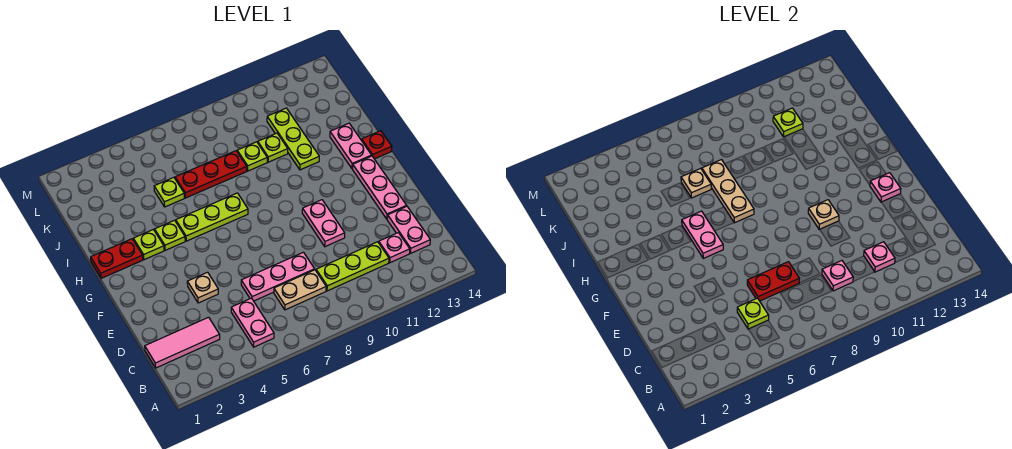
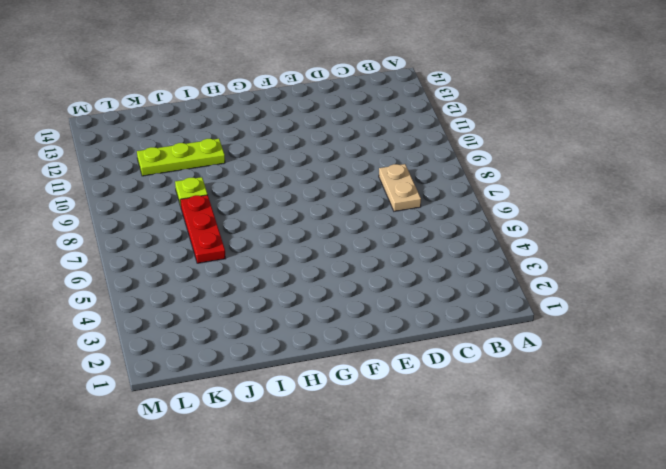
none -> pink plate B5:C5 level 1
none -> pink tile C1:C3 level 1
none -> lime plate C9:C11 level 1
none -> pink plate C12 level 1

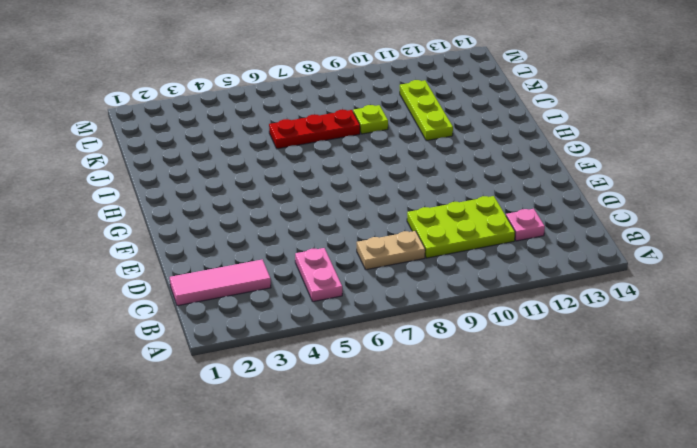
lime plate C9:D11 level 1 -> lime plate C9:C11 level 1
none -> pink plate C13:D13 level 1
none -> pink plate D6:D8 level 1
none -> tan plate E4 level 1
none -> pink plate E10:F10 level 1

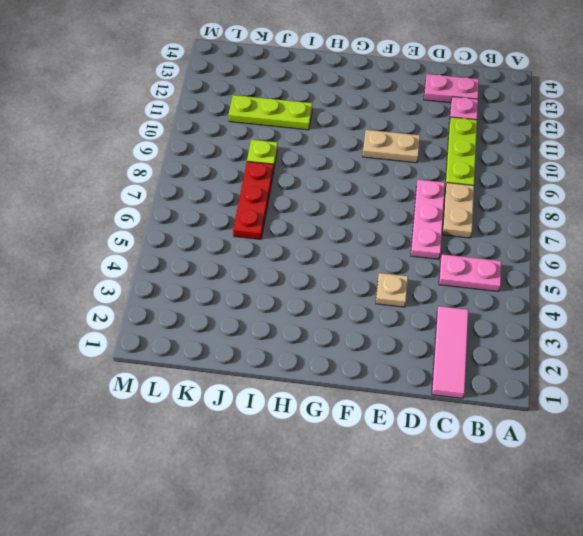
tan plate E10:F10 level 1 -> pink plate E10:F10 level 1
none -> pink plate E13:G13 level 1
none -> red plate H1:H2 level 1
none -> lime plate H3 level 1
none -> lime plate H4 level 1

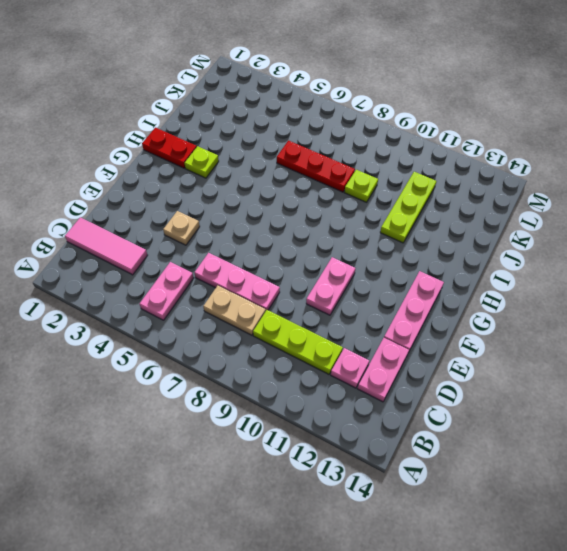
none -> lime plate H4 level 1
none -> lime plate H5:H7 level 1
none -> pink plate H13:I13 level 1
none -> red plate H14 level 1

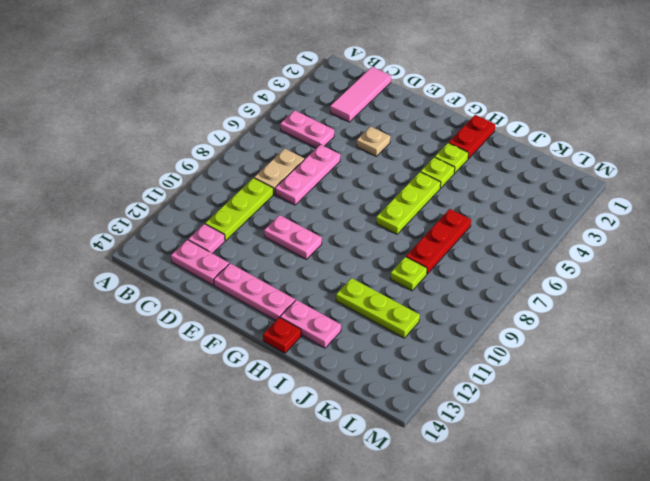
none -> lime plate J5 level 1
none -> lime plate J10 level 1
none -> lime plate C5 level 2
none -> pink plate C9 level 2

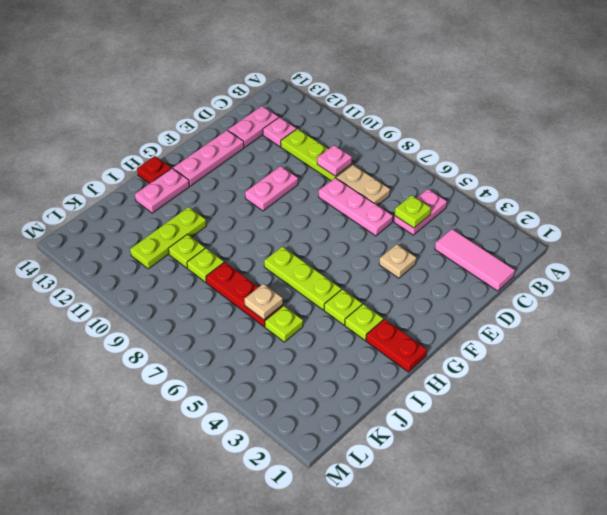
none -> pink plate C11 level 2
none -> red plate D6:D7 level 2
none -> tan plate F10 level 2
none -> pink plate F13 level 2

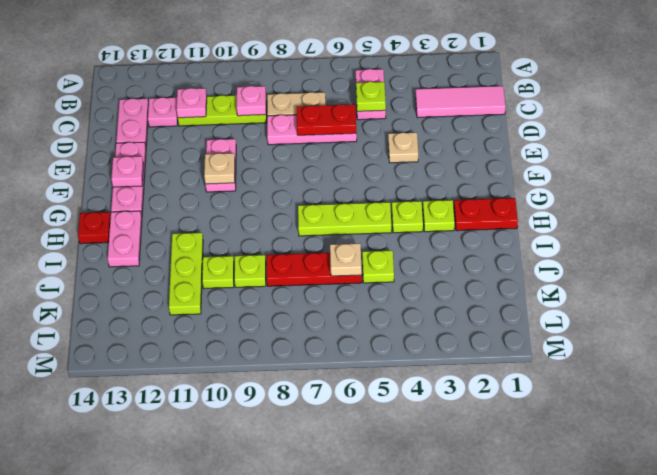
none -> pink plate G5:H5 level 2
none -> tan plate H7:J7 level 2
none -> lime plate K11 level 2

